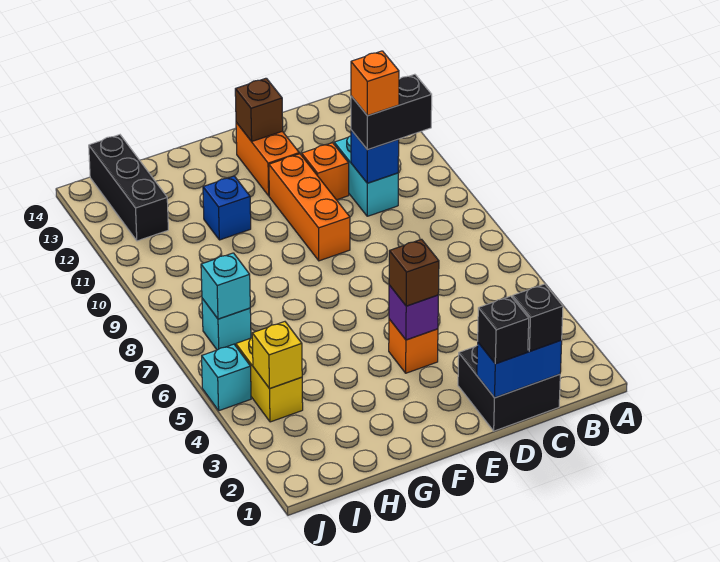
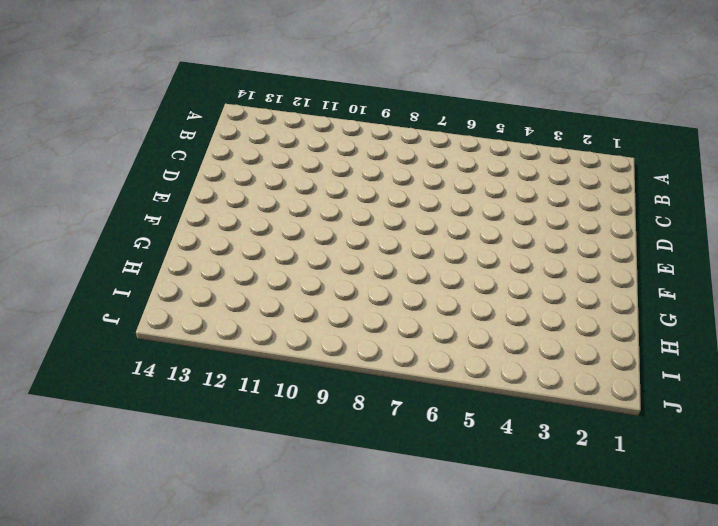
none -> black brick C1:D2 level 1
none -> cyan brick C10:C11 level 1
none -> orange brick D11 level 1

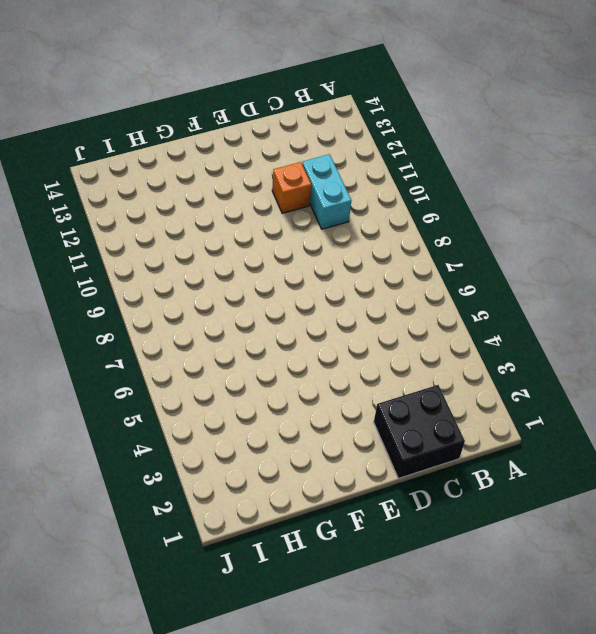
none -> orange brick E4 level 1
none -> orange brick E9:E11 level 1
none -> orange brick E12:E13 level 1

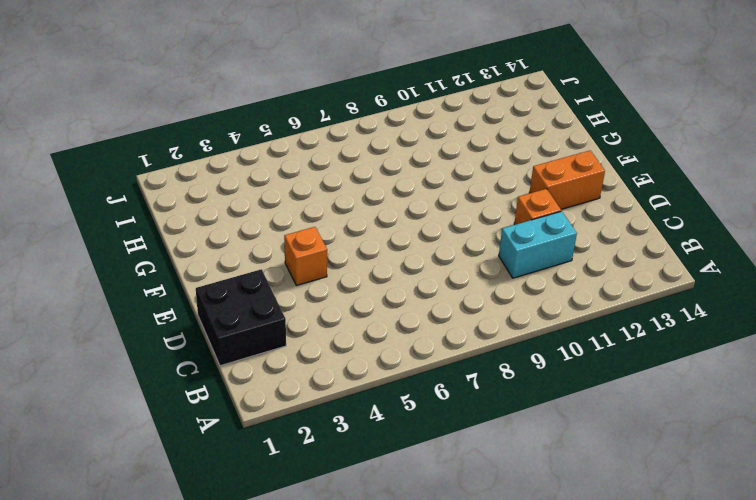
none -> orange brick E9:E11 level 1
none -> blue brick G11 level 1
none -> yellow brick I4:I5 level 1

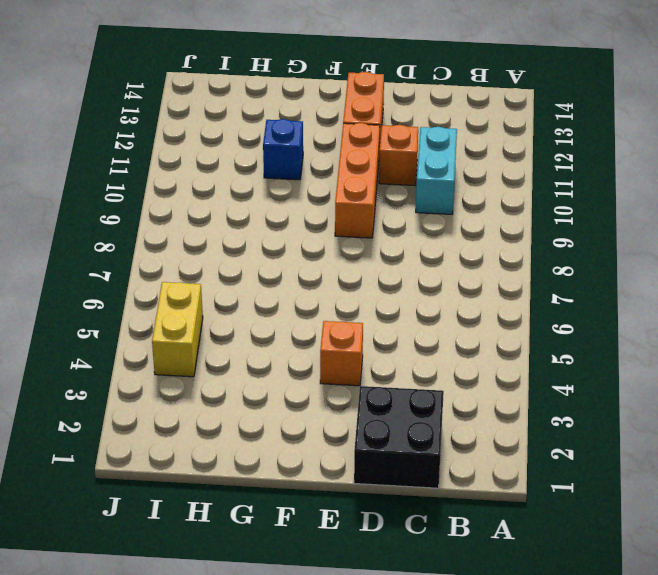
none -> cyan brick I7 level 1
none -> black brick I12:I14 level 1
none -> cyan brick J5 level 1

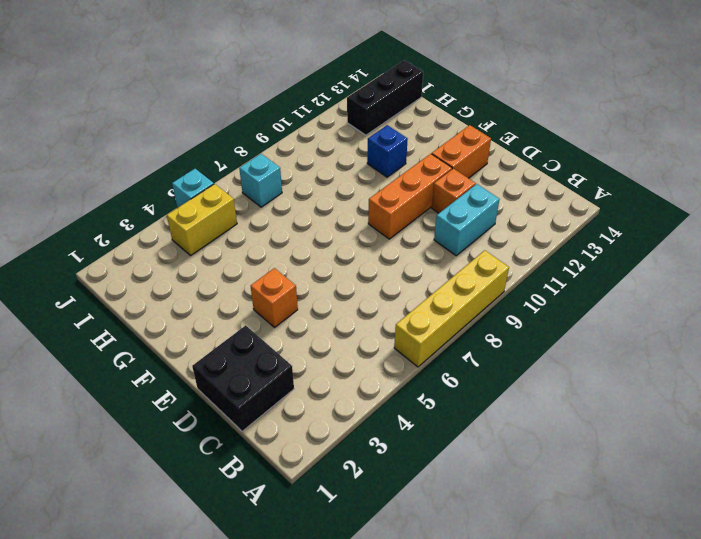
yellow brick A6:A9 level 1 -> none
none -> blue brick C1:D1 level 2
none -> blue brick C10 level 2
none -> purple brick E4 level 2

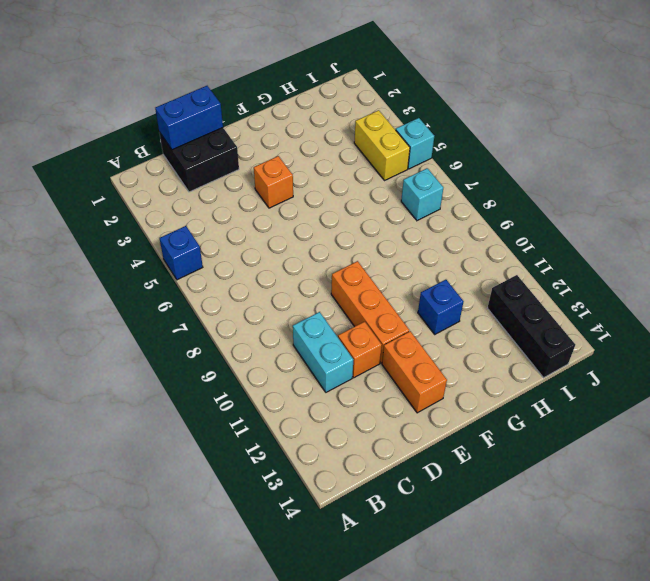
blue brick A5 level 1 -> blue brick C10 level 2
none -> purple brick E4 level 2
none -> brown brick E13 level 2
none -> yellow brick I4 level 2

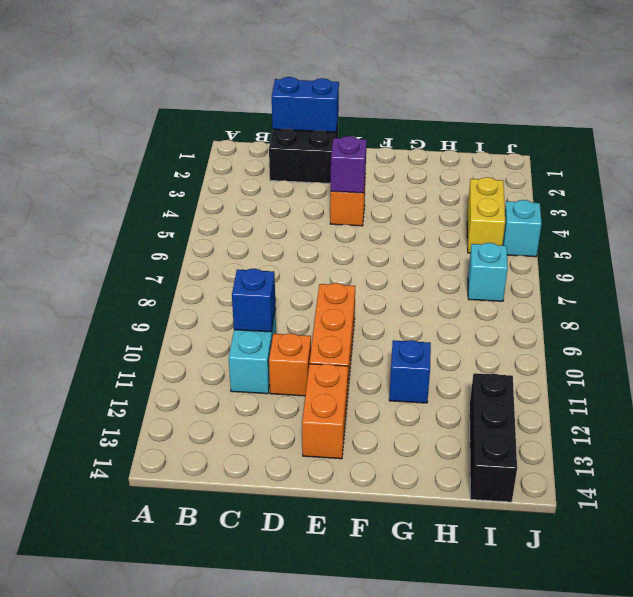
none -> brown brick E13 level 2
none -> yellow brick I4 level 2
none -> cyan brick I7 level 2

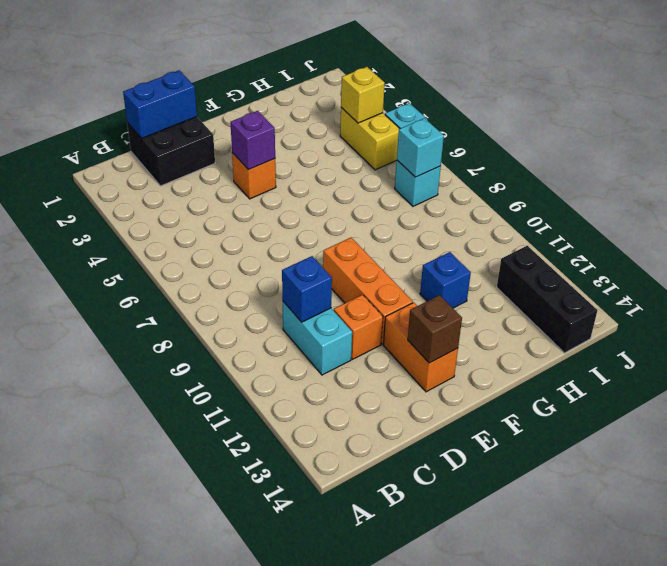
none -> black brick B10:C10 level 3
none -> black brick C1 level 3
none -> black brick D1 level 3

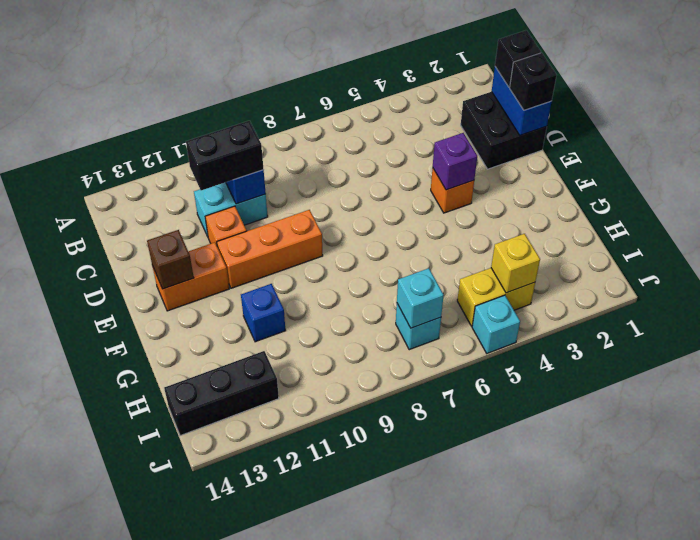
black brick C10:C11 level 3 -> black brick B10:C10 level 3
none -> brown brick E4 level 3
none -> orange brick C10 level 4

